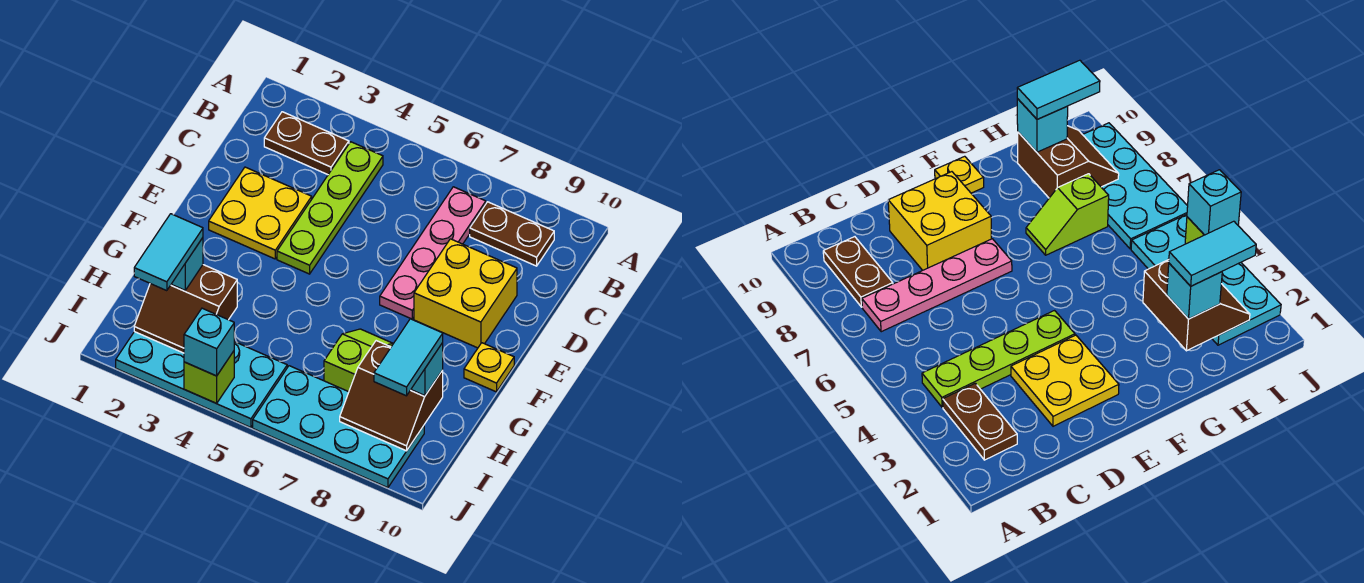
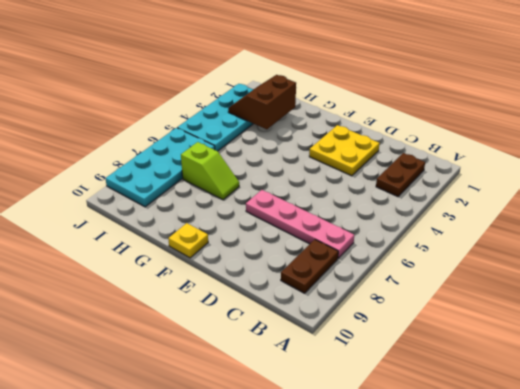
none -> lime plate B4:E4 level 1
none -> yellow brick D8:E9 level 1
none -> brown slope H8:I9 level 2 top H

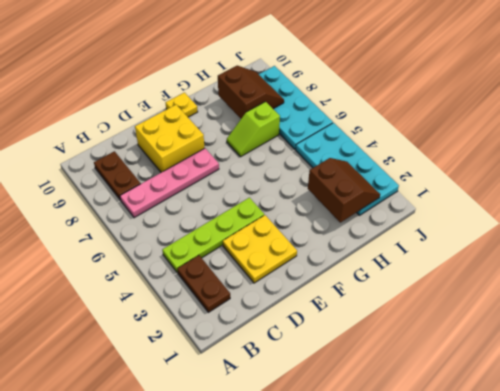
none -> lime brick J4 level 2
none -> cyan brick H2 level 3
none -> cyan brick H9 level 3

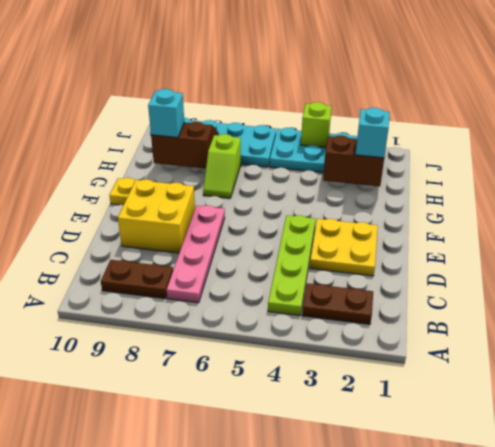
none -> cyan brick J4 level 3
none -> cyan tile H2:I2 level 4
none -> cyan tile H9:I9 level 4

